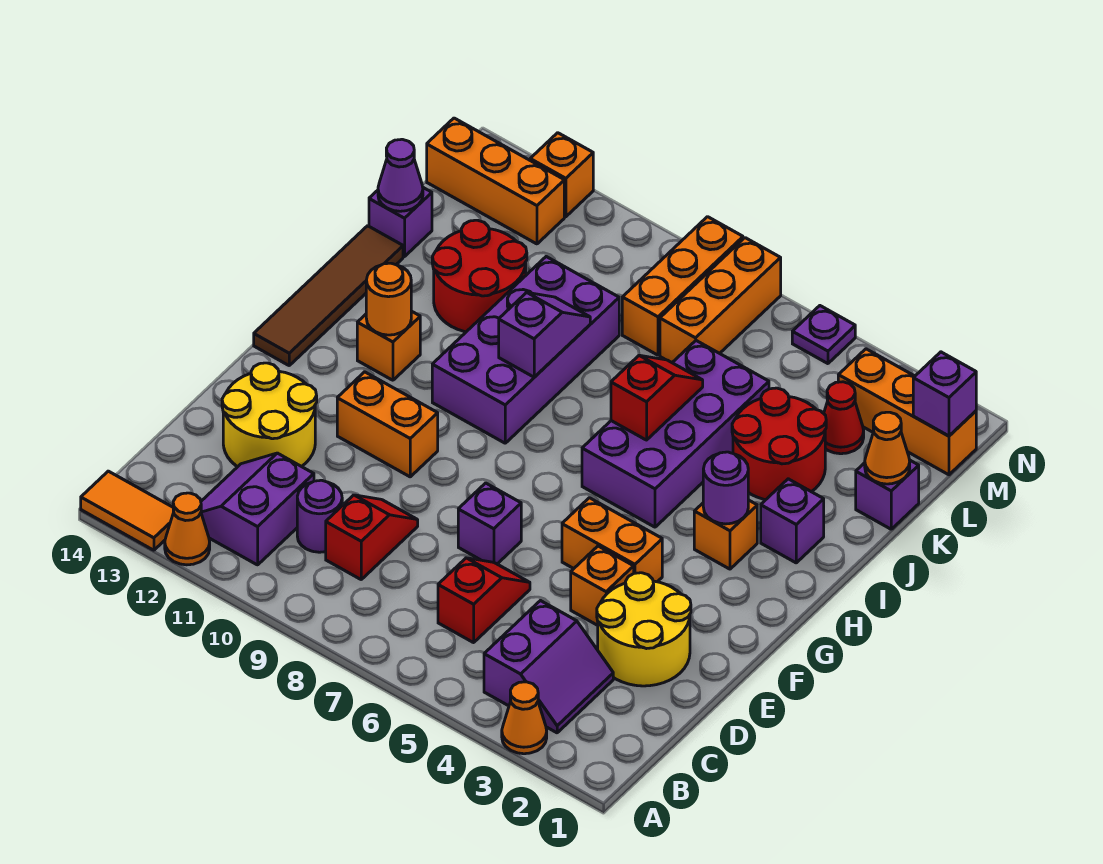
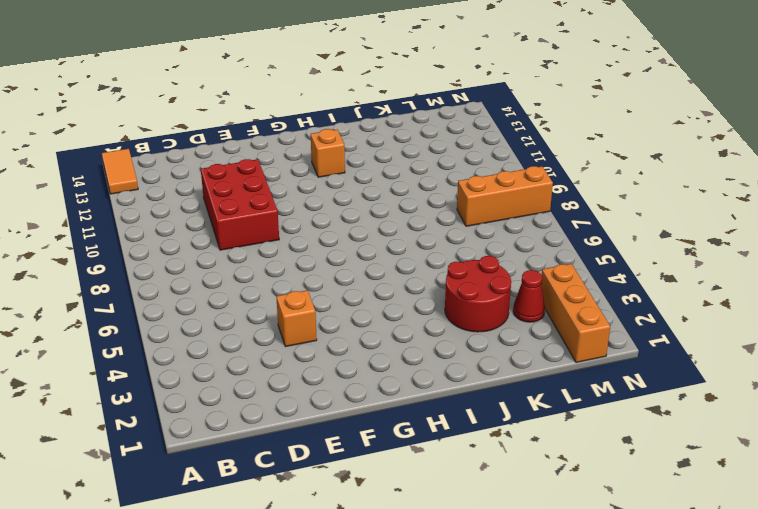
red brick D9:E11 level 1 -> red slope C9:D9 level 1 top C
none -> orange cone A3 level 1
none -> orange cone A12 level 1
none -> purple slope B3:C4 level 1 top 4
none -> purple slope B11:C12 level 1 top 11

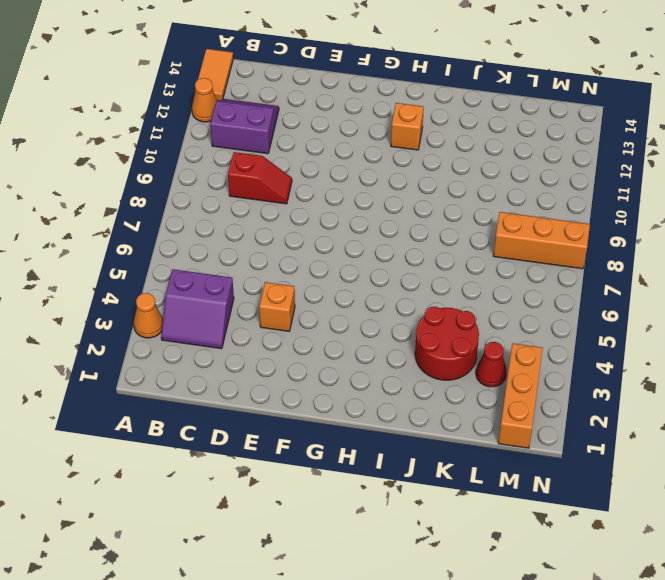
none -> red slope C6:D6 level 1 top C
none -> purple round brick C10 level 1
none -> yellow round brick D2:E3 level 1
none -> yellow round brick D12:E13 level 1

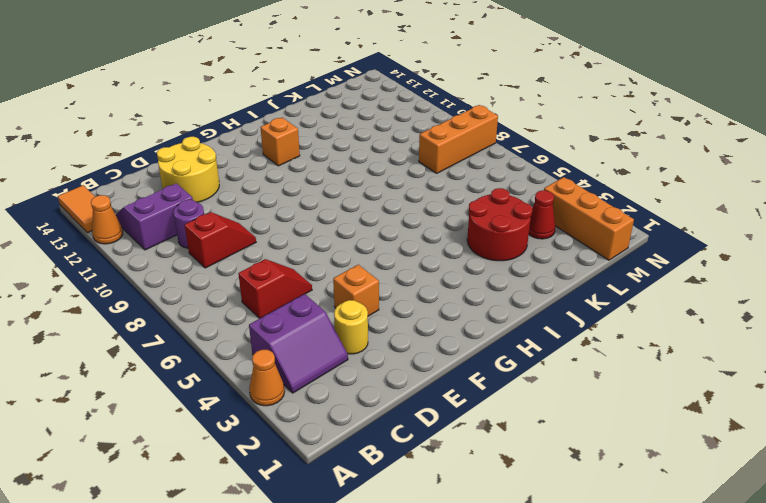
yellow round brick D3 level 1 -> yellow round brick D2:E3 level 1
none -> purple brick E7 level 1
none -> orange brick F4:F5 level 1
none -> orange brick F10:F11 level 1
none -> brown tile G14:J14 level 1

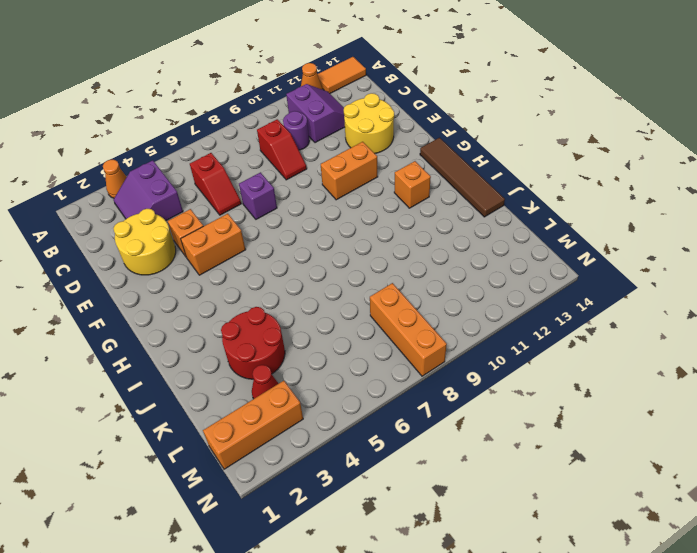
none -> orange brick H3 level 1
none -> purple brick H5:K6 level 1
none -> purple brick H9:K10 level 1
none -> purple brick I2 level 1

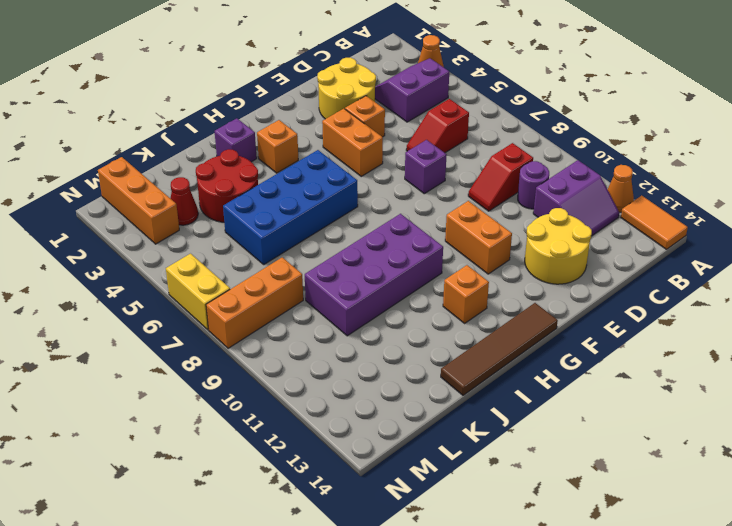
blue brick H5:K6 level 1 -> purple brick H5:K6 level 1
yellow brick N6:N7 level 1 -> orange brick L7:N7 level 1
none -> red round brick J11:K12 level 1
none -> purple brick K1 level 1
none -> purple brick K14 level 1
none -> orange brick M12:M14 level 1

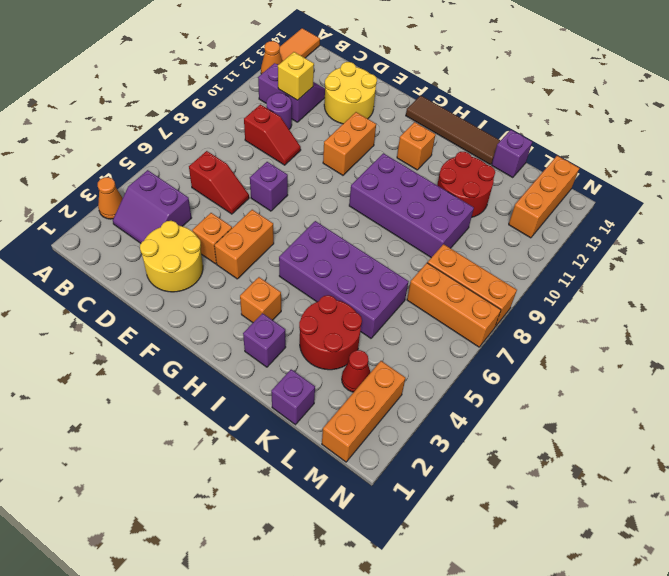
yellow brick C11 level 2 -> none
none -> purple plate N5 level 1
none -> orange brick N12 level 1
none -> purple round brick H3 level 2
none -> orange round brick H12 level 2

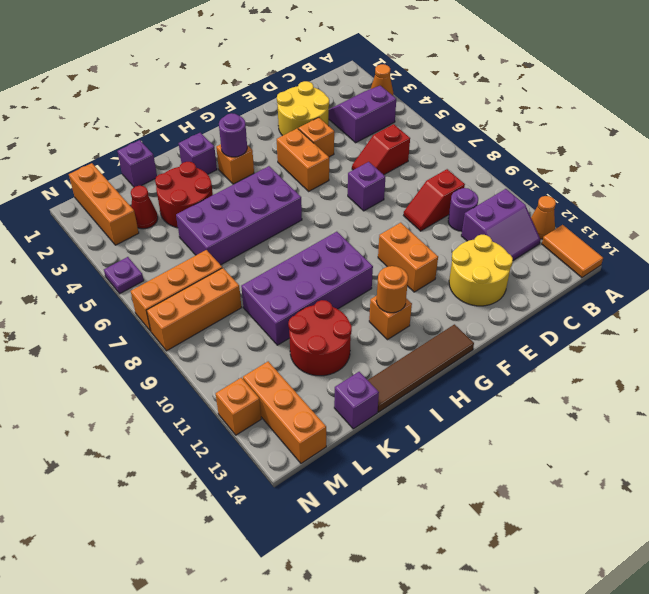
none -> red slope I6:J6 level 2 top I
none -> purple slope I9:J9 level 2 top I
none -> orange cone K1 level 2
none -> purple cone K14 level 2

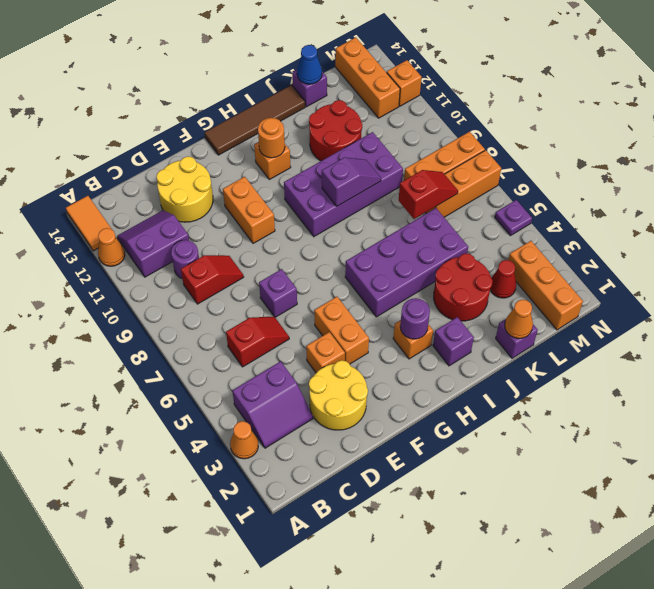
red slope K7:L7 level 2 top K -> red slope I6:J6 level 2 top I
blue cone K14 level 2 -> purple cone K14 level 2
none -> purple brick M1 level 2

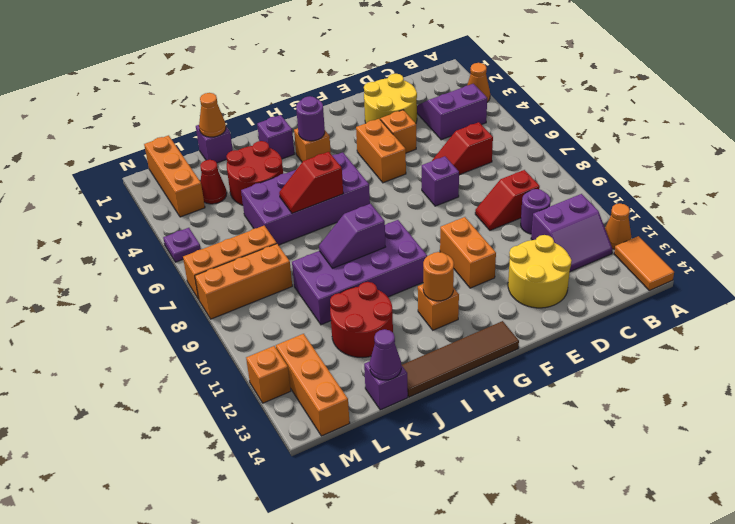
none -> purple brick M1 level 2

